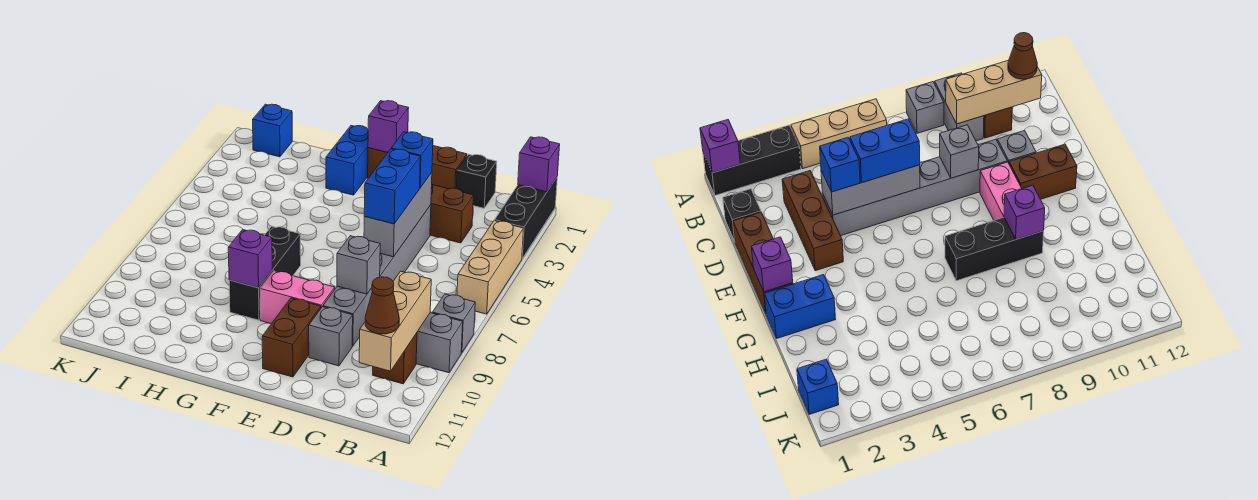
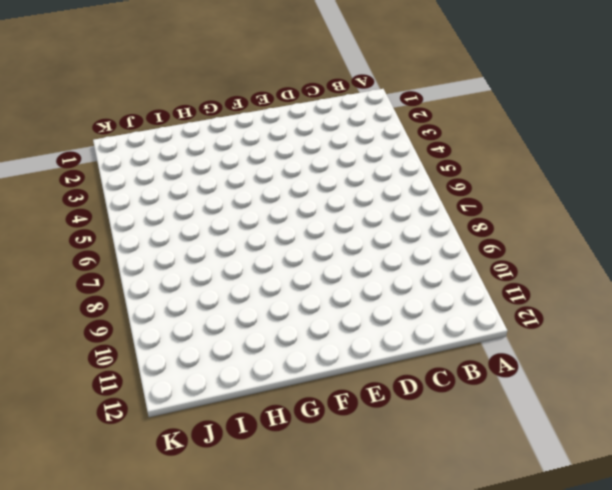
none -> black brick A1:A3 level 1
none -> tan brick A4:A6 level 1
none -> grey brick A8 level 1

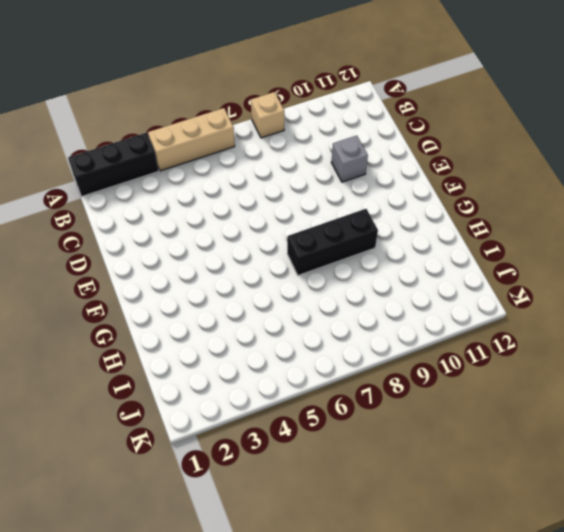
tan brick A8 level 1 -> grey brick A8 level 1
none -> grey brick A9:B9 level 1
none -> brown brick B10 level 1
none -> black brick C1 level 1

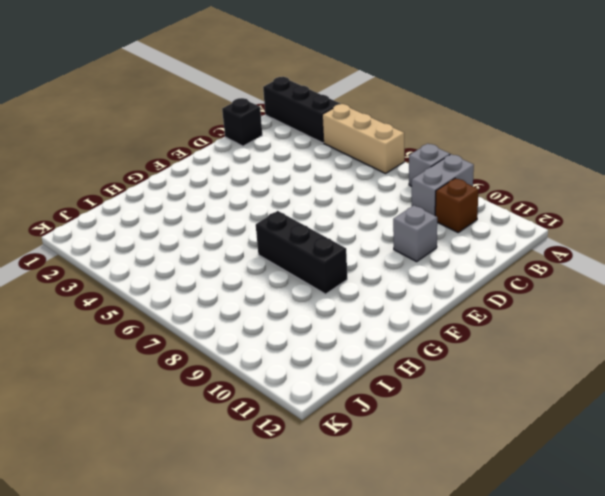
none -> brown brick C3:E3 level 1
none -> brown brick D1:F1 level 1
none -> grey brick D4:D9 level 1

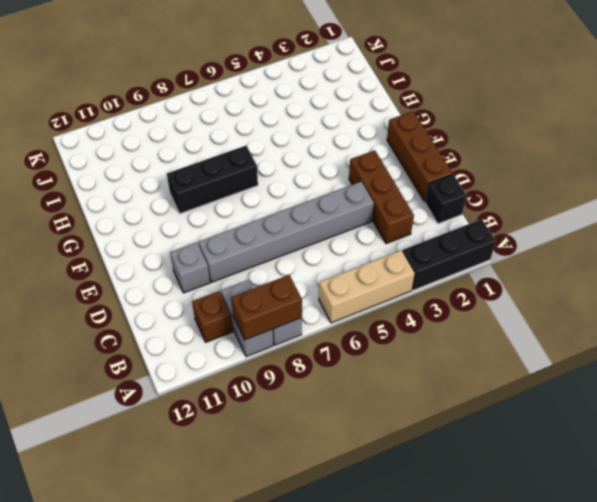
brown brick A8:A9 level 2 -> brown brick E10:E11 level 1
none -> pink brick E9:F9 level 1
none -> blue brick G1:G2 level 1
none -> blue brick J1 level 1

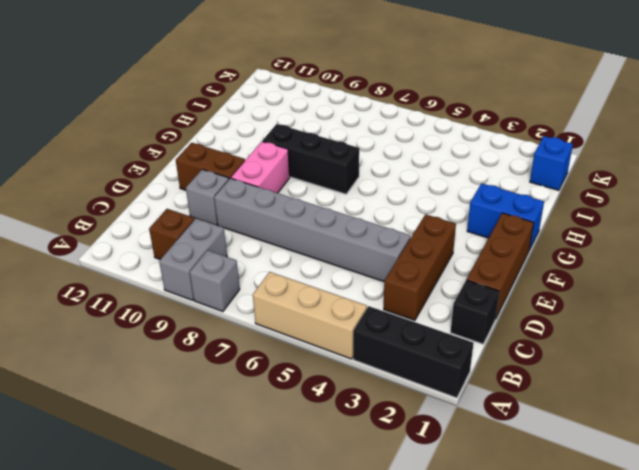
none -> purple brick A1 level 2
none -> tan brick B9:B11 level 2
none -> grey brick D4:D6 level 2

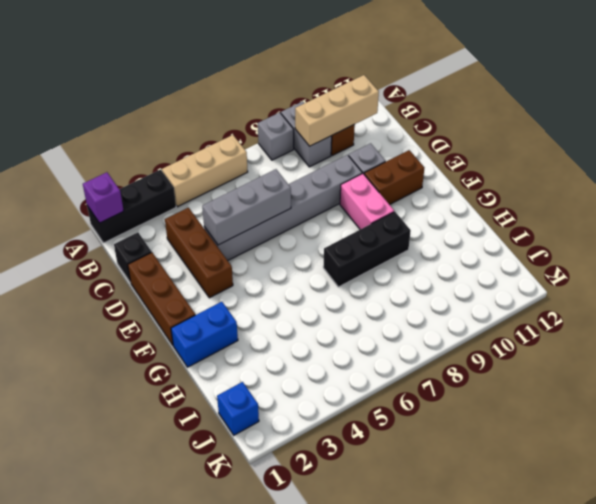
none -> grey brick D8 level 2
none -> purple brick F1 level 2
none -> purple brick G9 level 2

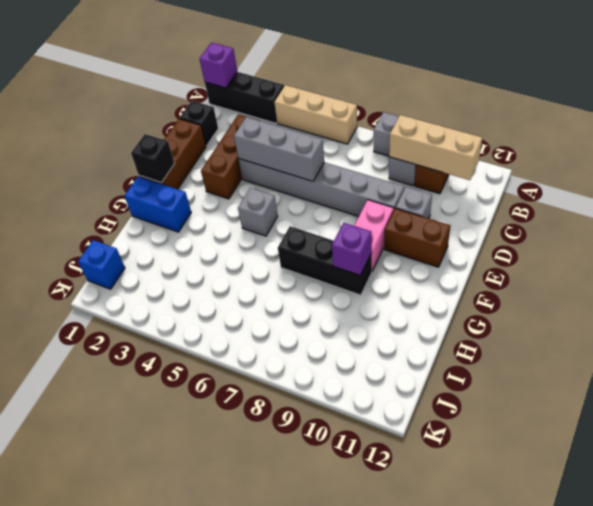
black brick F1 level 2 -> purple brick F1 level 2
grey brick F5 level 1 -> grey brick D8 level 2
none -> brown cone B11 level 3
none -> blue brick D4 level 3
none -> blue brick D5:D6 level 3

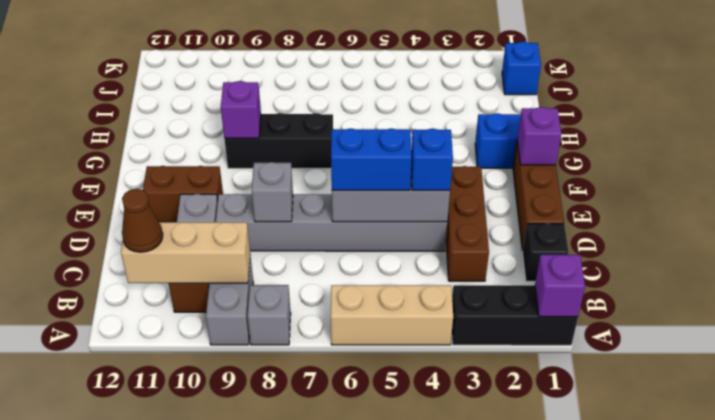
none -> pink brick E9:F9 level 1

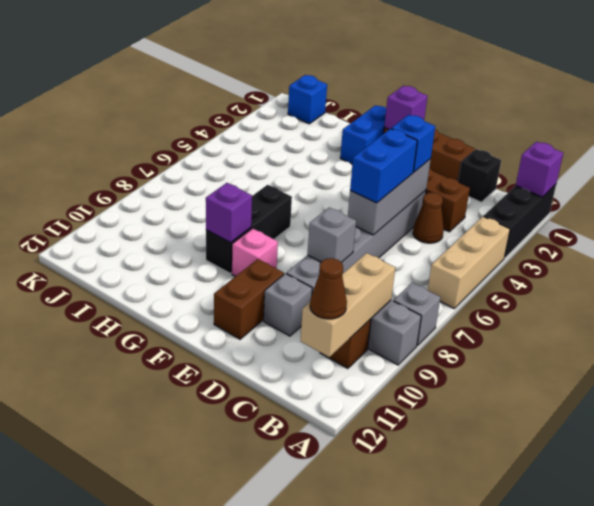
brown cone C4 level 1 -> none
pink brick F9 level 1 -> pink brick E9:F9 level 1

